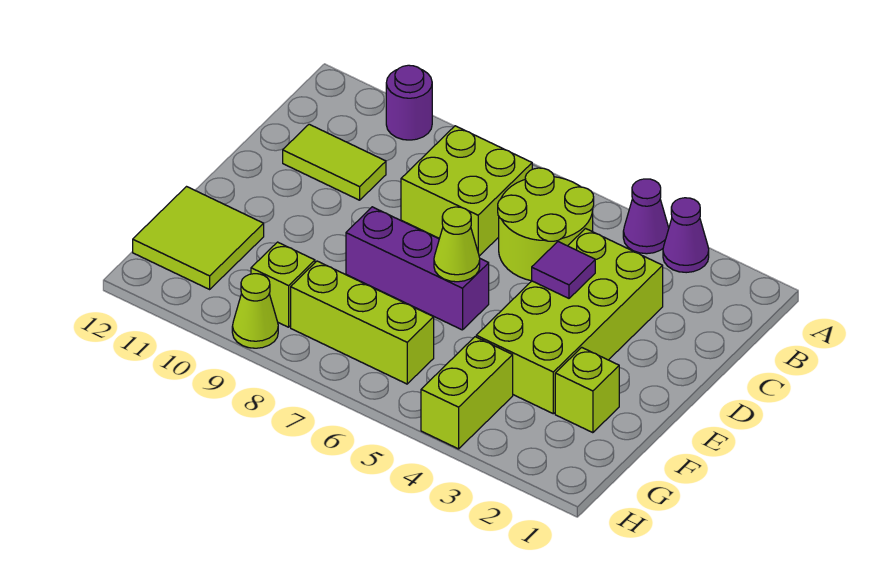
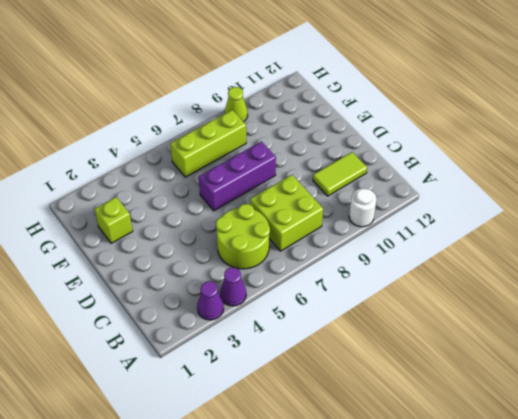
white round brick A10 level 1 -> purple round brick A10 level 1
none -> lime brick C3:F4 level 1
none -> lime tile F11:G12 level 1
none -> lime brick G4:H4 level 1

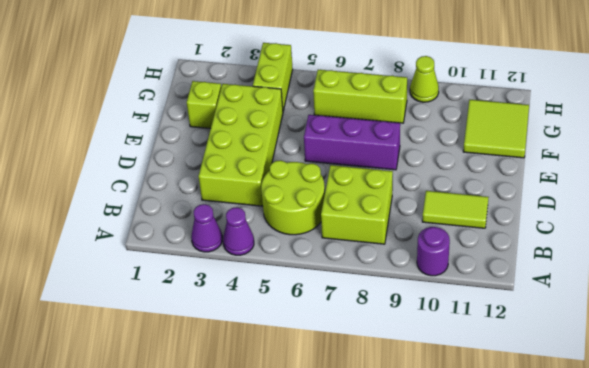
none -> lime brick G9 level 1
none -> purple tile D4 level 2
none -> lime cone E6 level 2

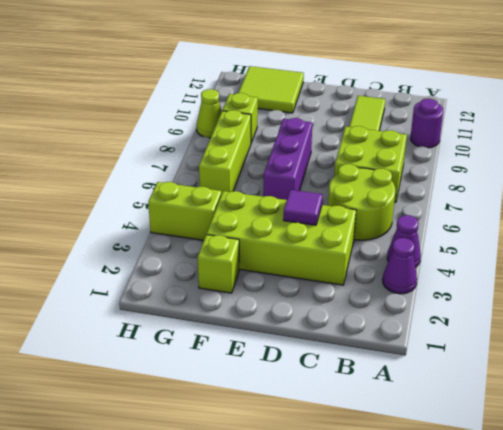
none -> lime cone E6 level 2

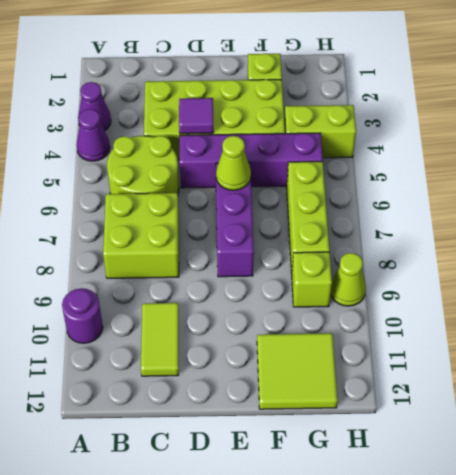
purple brick D5:G5 level 1 -> none

